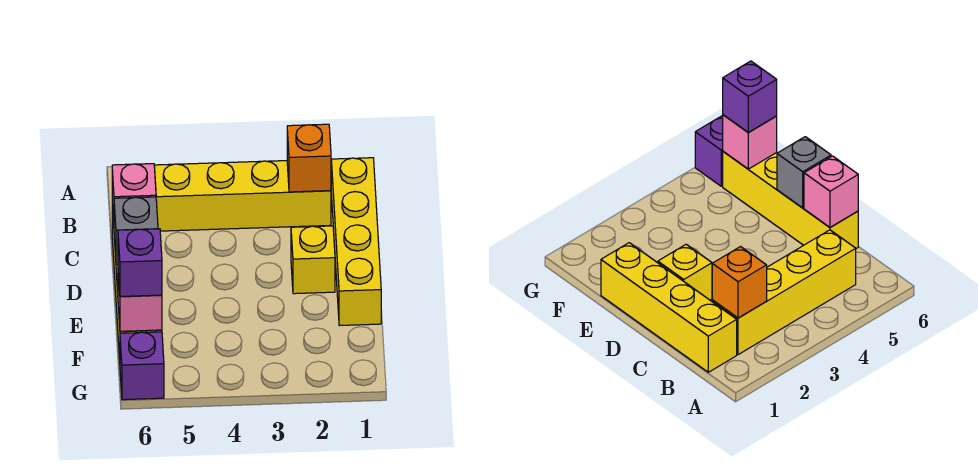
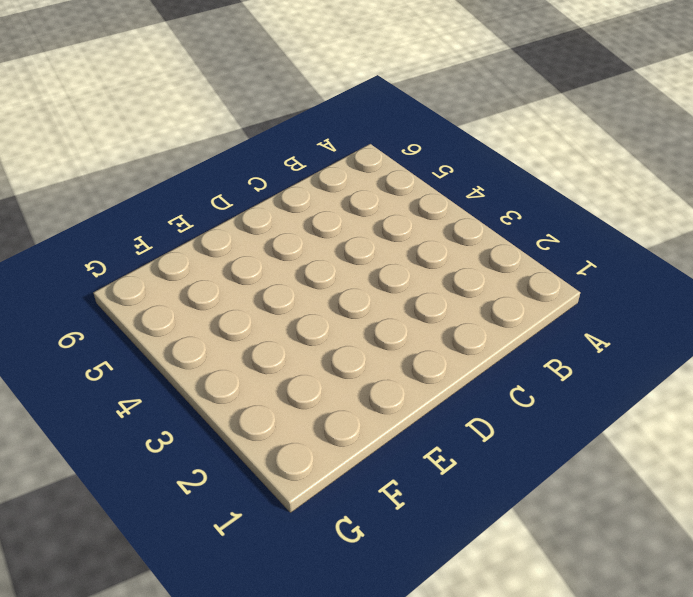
none -> yellow brick B1:E1 level 1
none -> yellow brick B2:B5 level 1

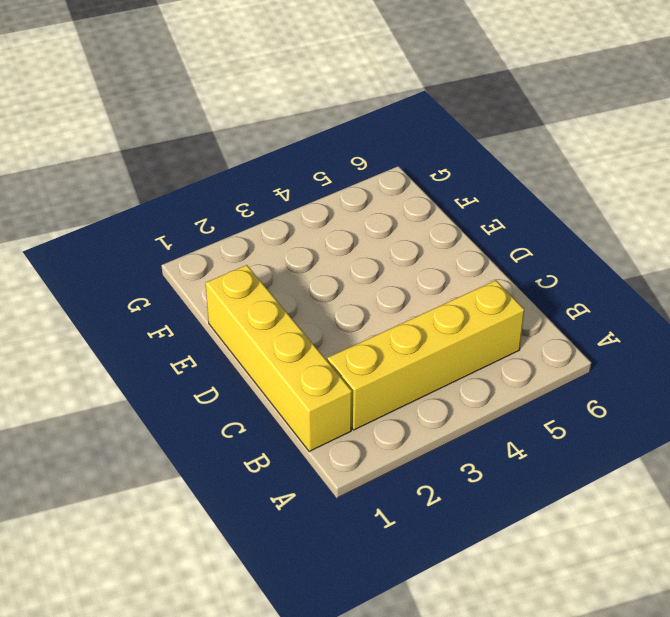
none -> yellow brick C6:F6 level 1
none -> yellow brick D2 level 1

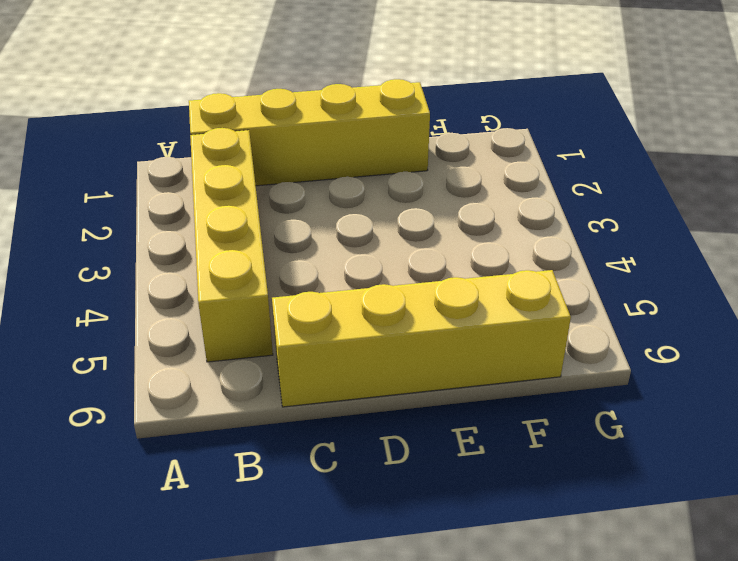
none -> yellow brick D2 level 1
none -> purple brick G6 level 1

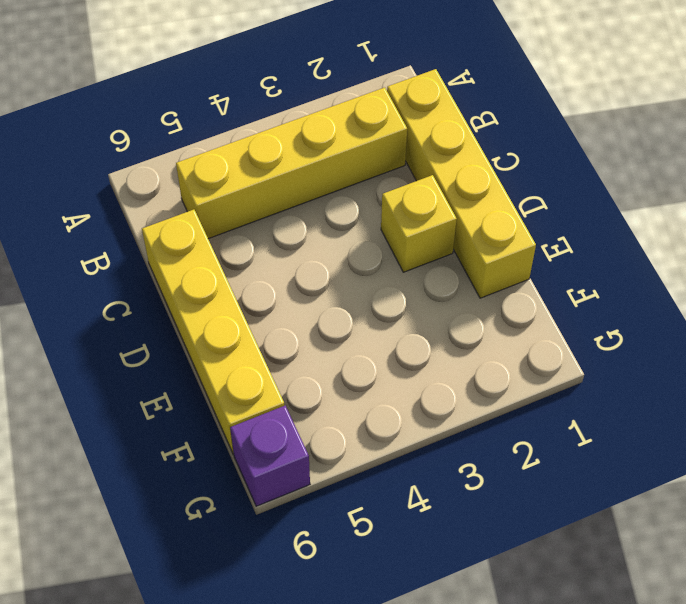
none -> orange brick B2 level 2
none -> pink brick C6 level 2

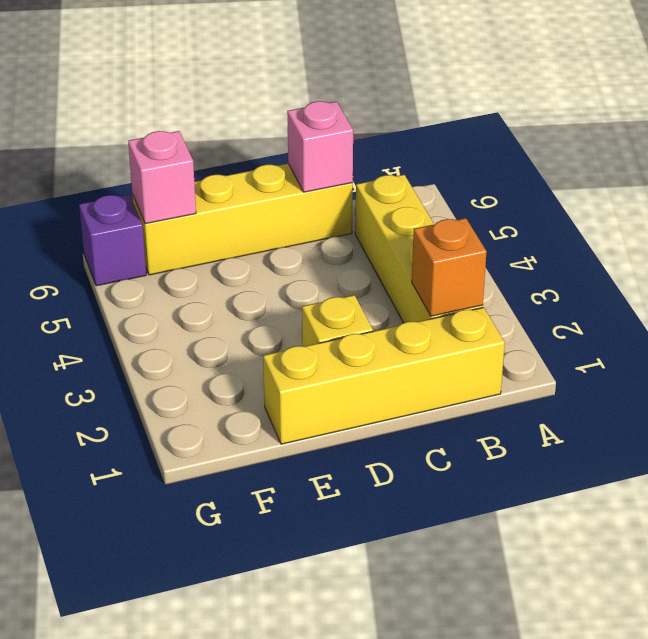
none -> grey brick D6 level 2
none -> purple brick F6 level 3

